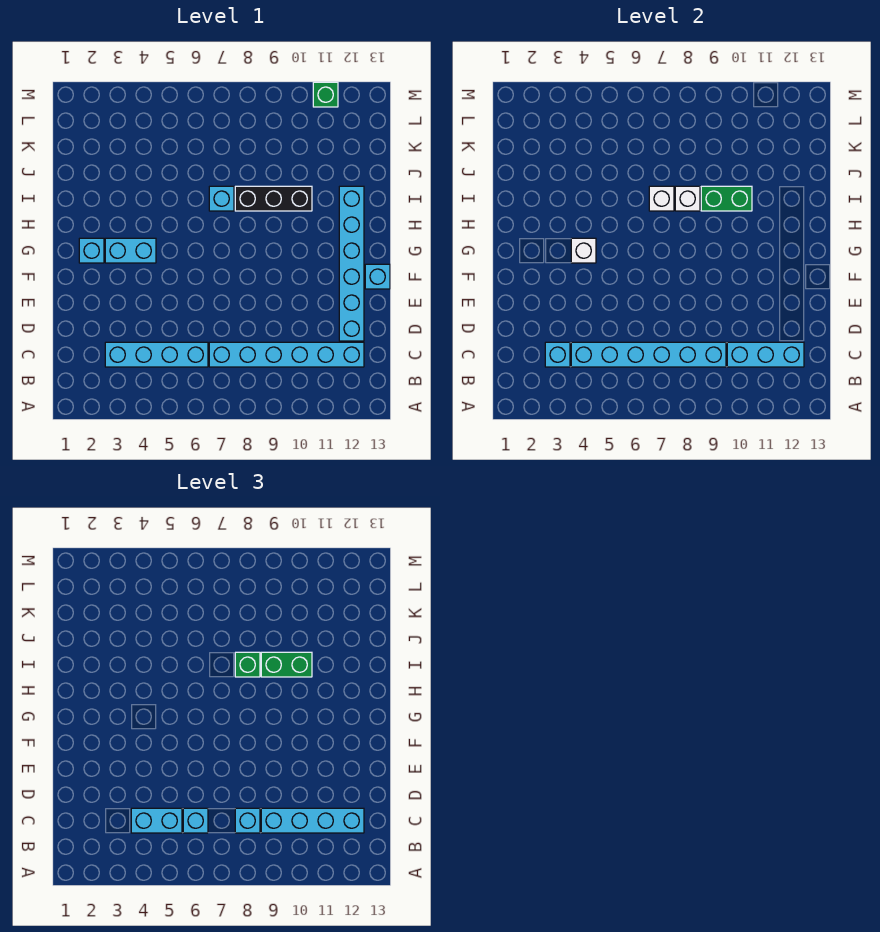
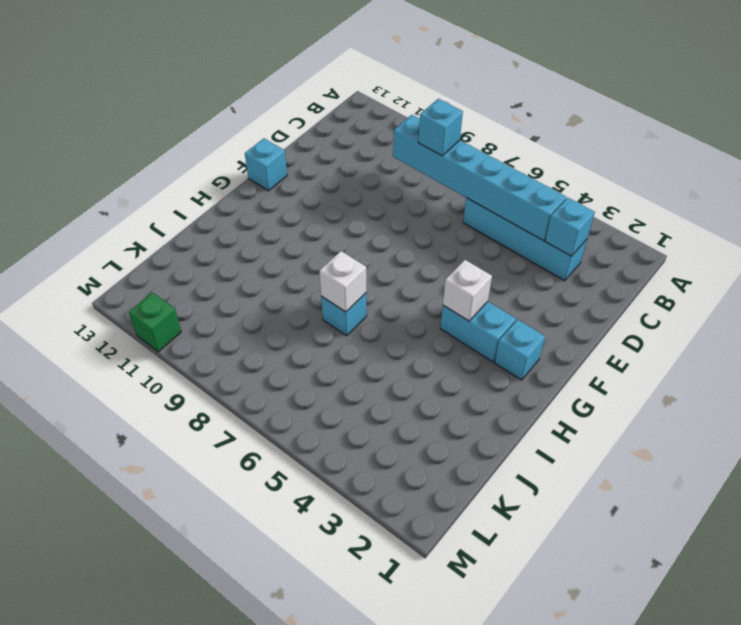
none -> cyan brick C7:C12 level 1
none -> cyan brick D12:I12 level 1
none -> black brick I8:I10 level 1

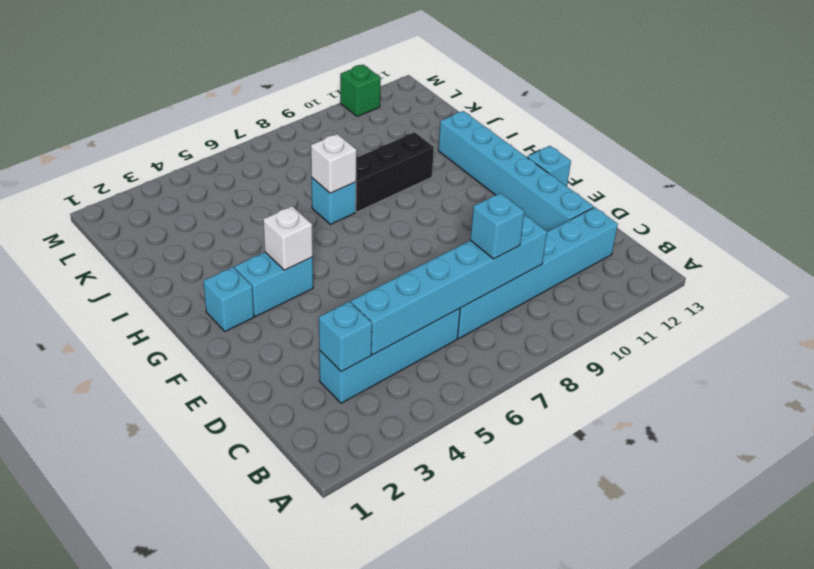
none -> cyan brick C10:C12 level 2
none -> white brick I8 level 2
none -> green brick I9:I10 level 2

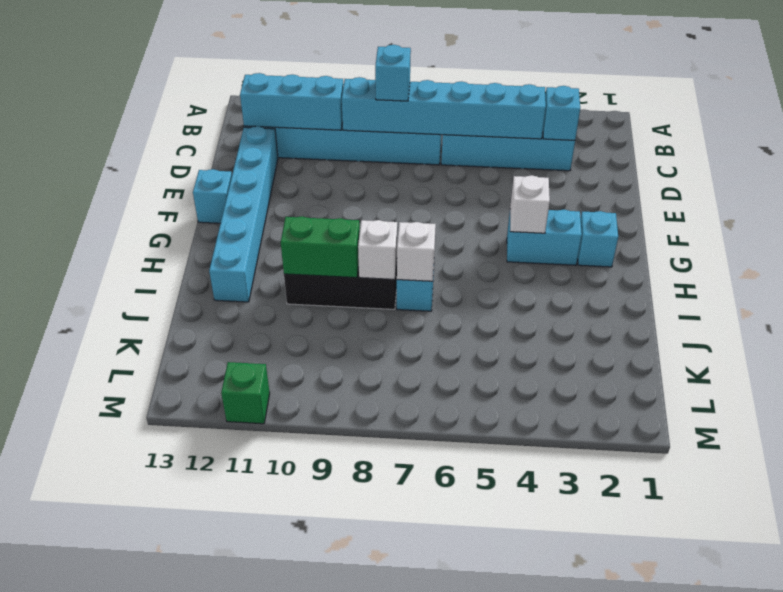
none -> cyan brick C4:C5 level 3
none -> cyan brick C6 level 3
none -> cyan brick C9:C12 level 3

